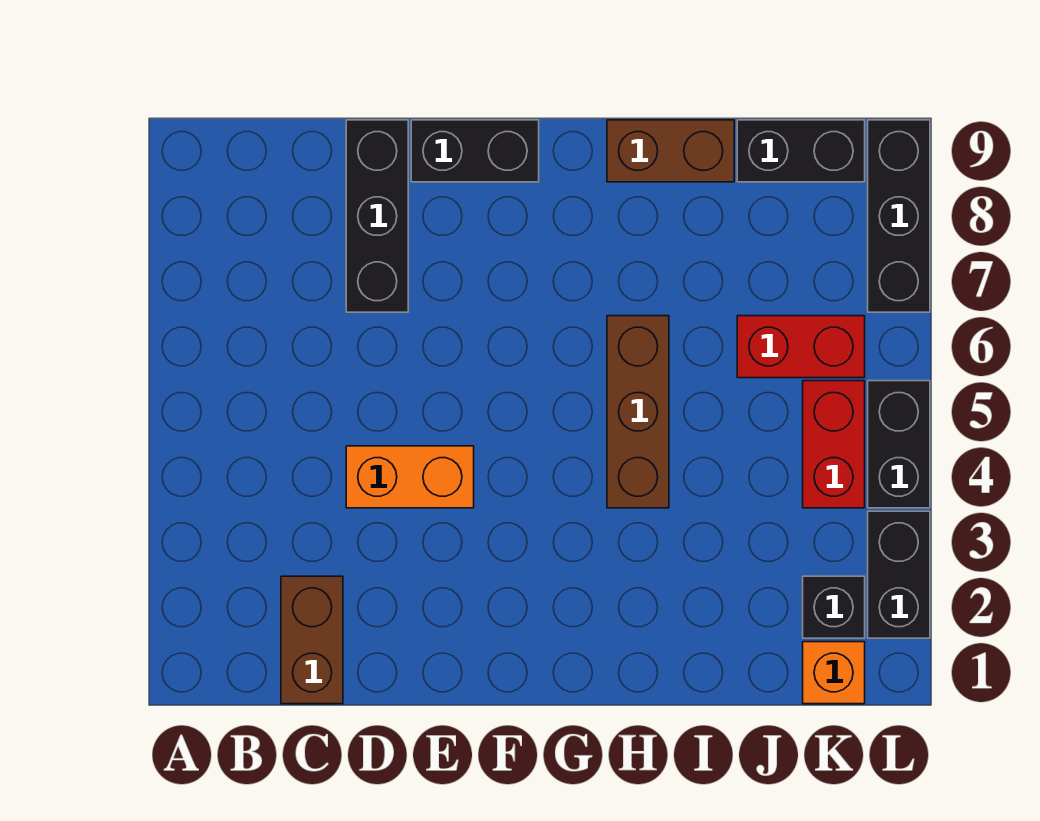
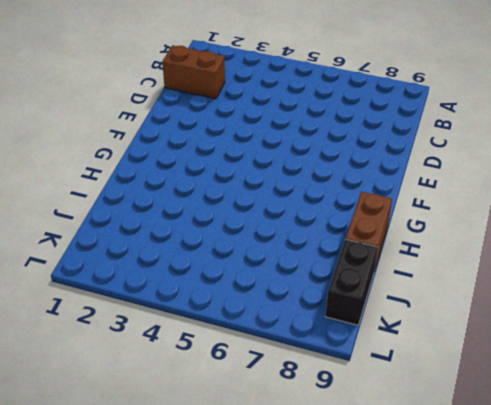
none -> orange brick D4:E4 level 1
none -> black brick D7:D9 level 1
none -> black brick E9:F9 level 1

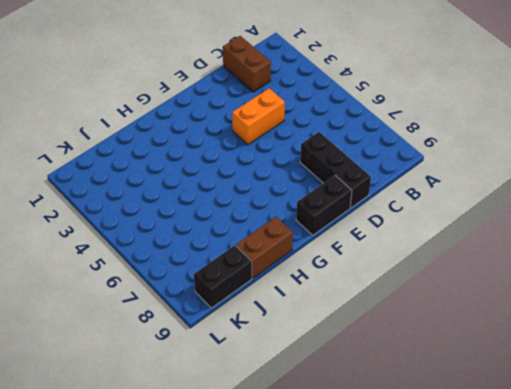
none -> brown brick H4:H6 level 1
none -> red brick J6:K6 level 1
none -> orange brick K1 level 1

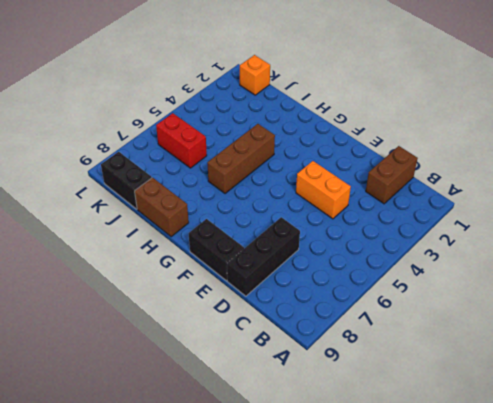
none -> black brick K2 level 1
none -> red brick K4:K5 level 1
none -> black brick L2:L3 level 1

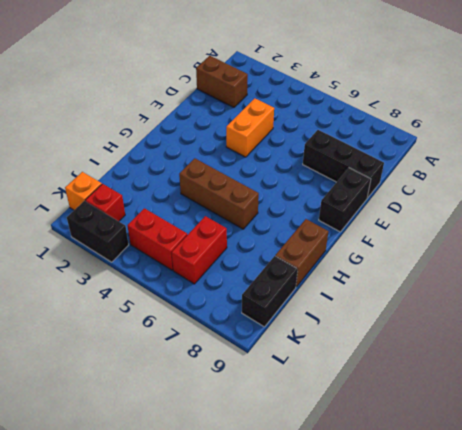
red brick K2 level 1 -> black brick K2 level 1
none -> black brick L4:L5 level 1
none -> black brick L7:L9 level 1

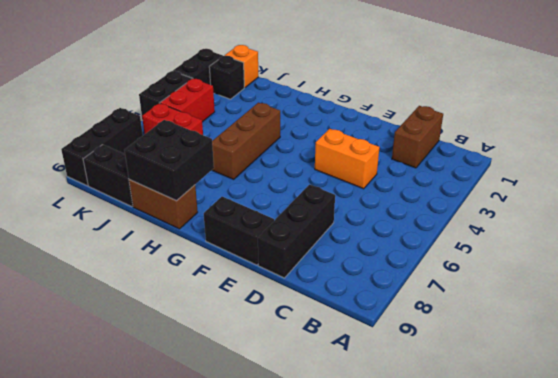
black brick H8:I9 level 2 -> none

